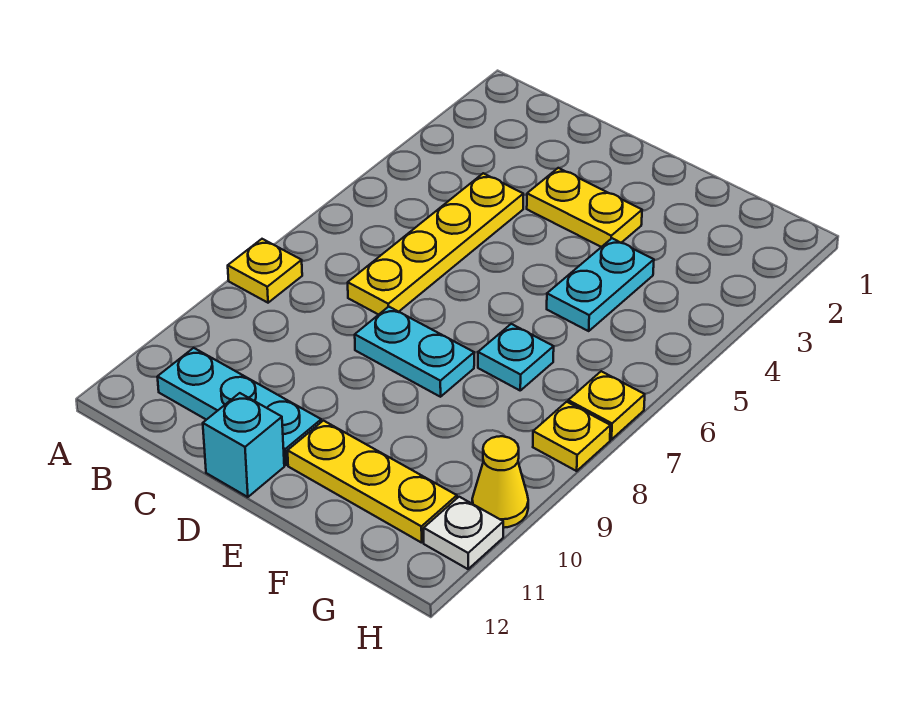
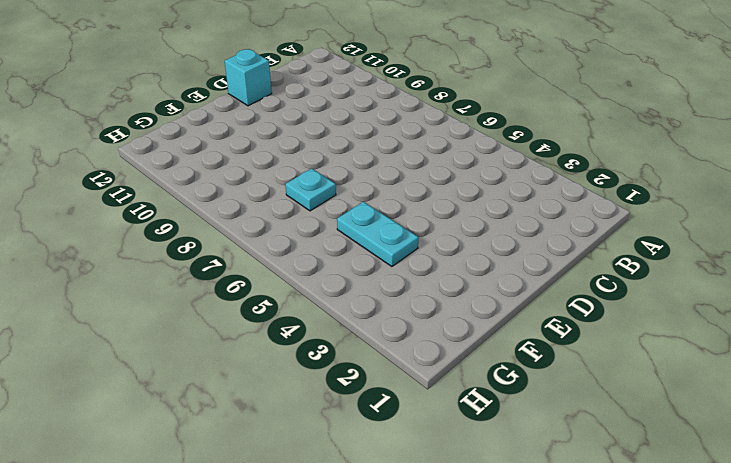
none -> yellow plate A8 level 1
none -> cyan plate B11:D11 level 1
none -> yellow plate C4:C7 level 1

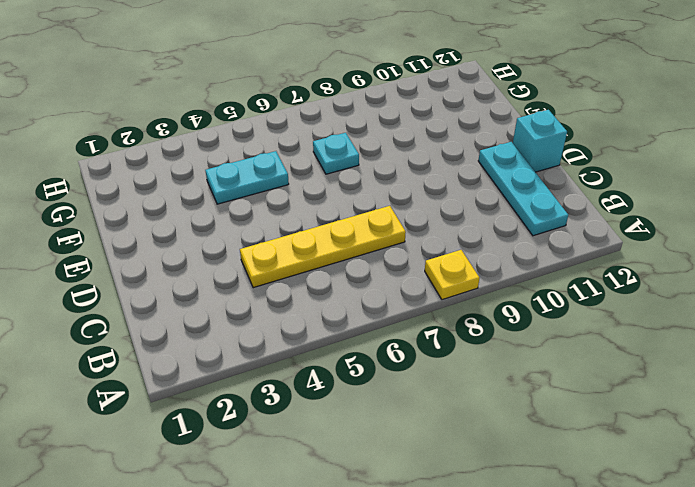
none -> yellow plate D3:E3 level 1
none -> cyan plate D8:E8 level 1
none -> yellow plate E11:G11 level 1

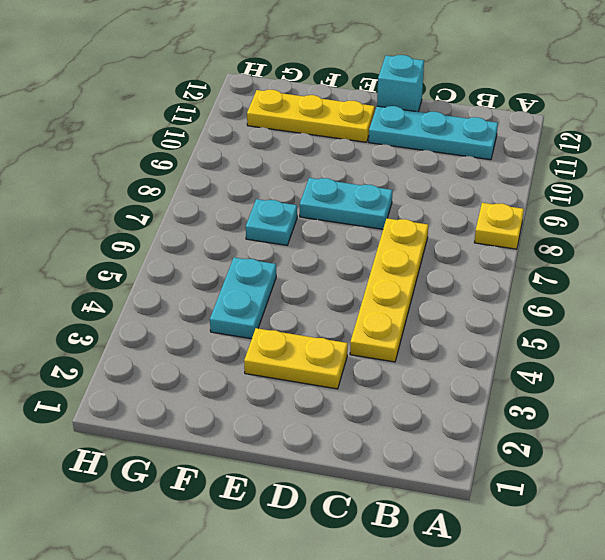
none -> yellow plate H7 level 1
none -> yellow plate H8 level 1
none -> yellow cone H10 level 1

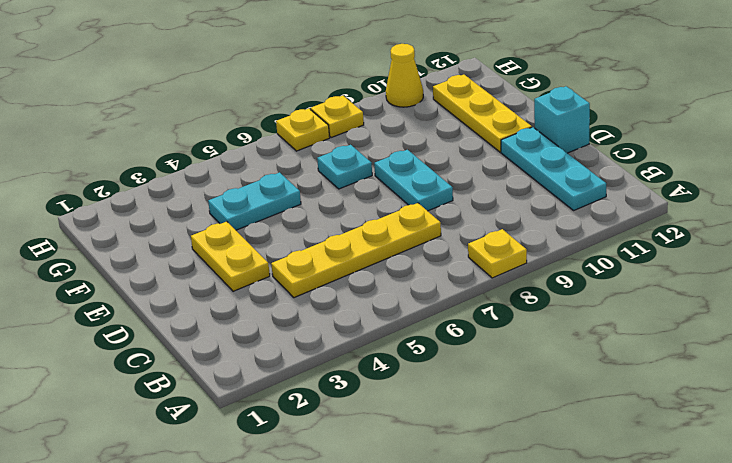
none -> white plate H11 level 1

